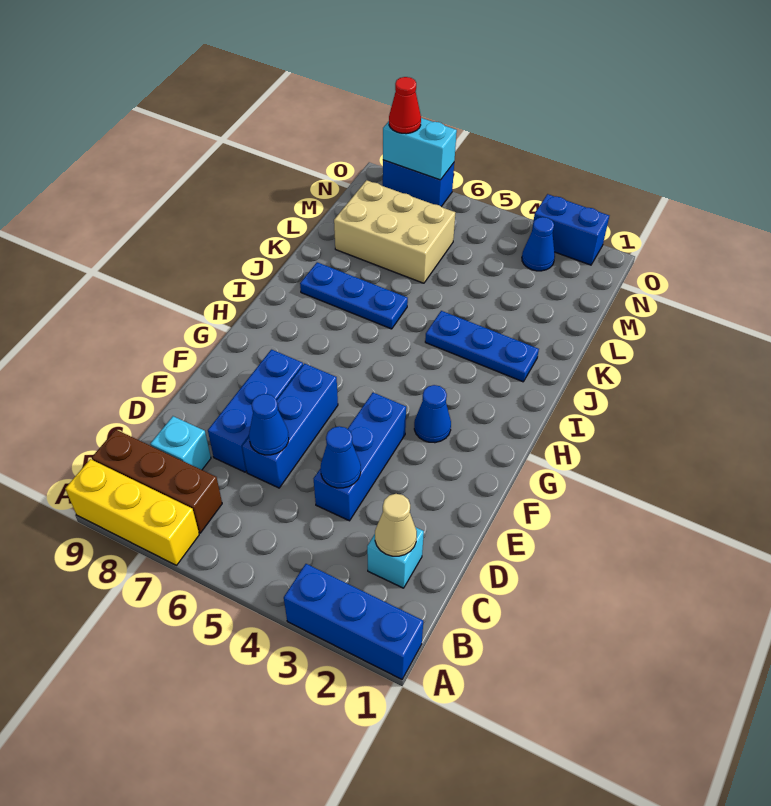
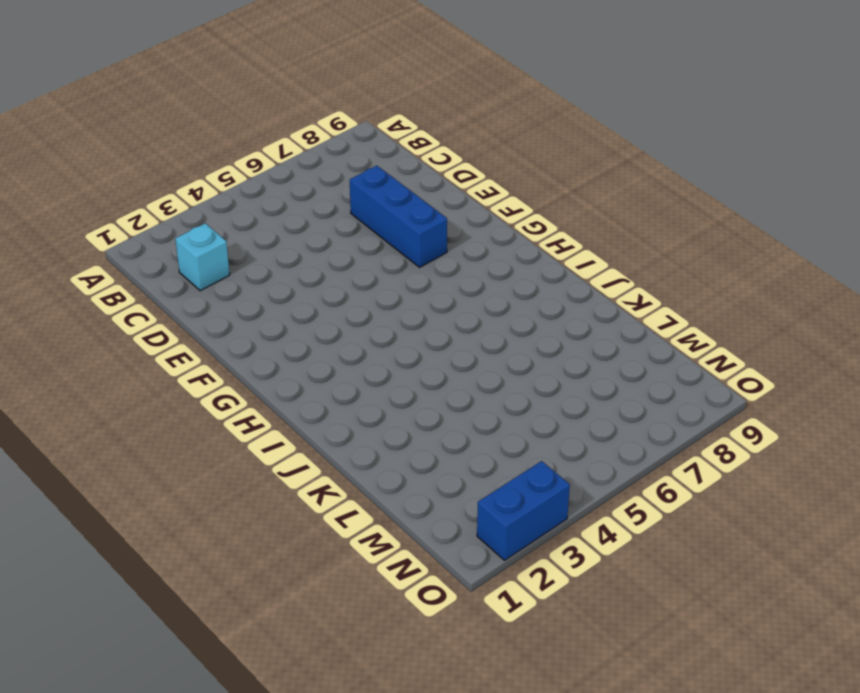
none -> blue brick A1:A3 level 1
none -> yellow brick A7:A9 level 1
none -> brown brick B7:B9 level 1

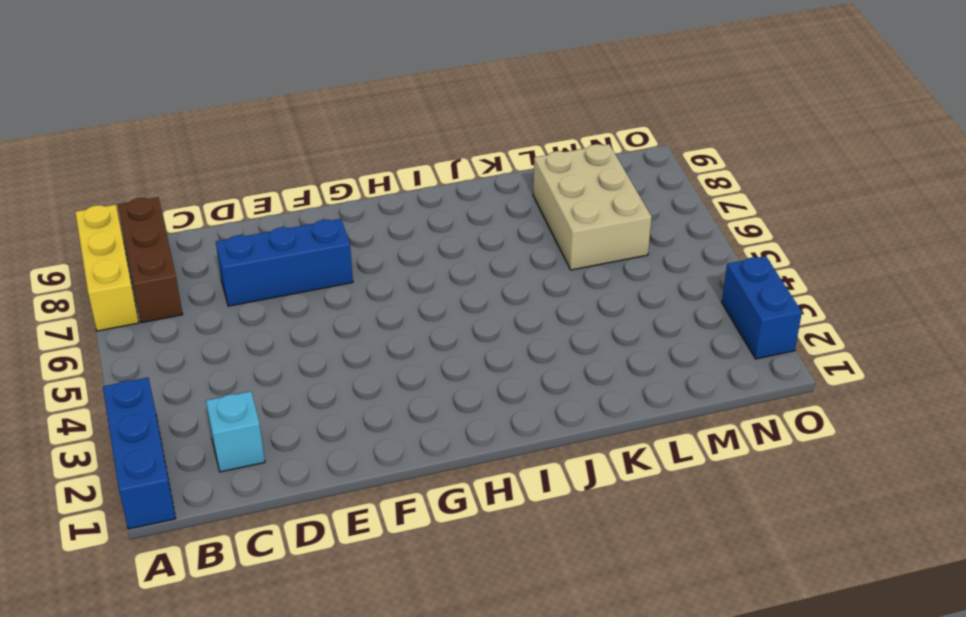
none -> cyan brick C8 level 1
none -> blue brick D4:F4 level 1
none -> blue brick D6:F6 level 1

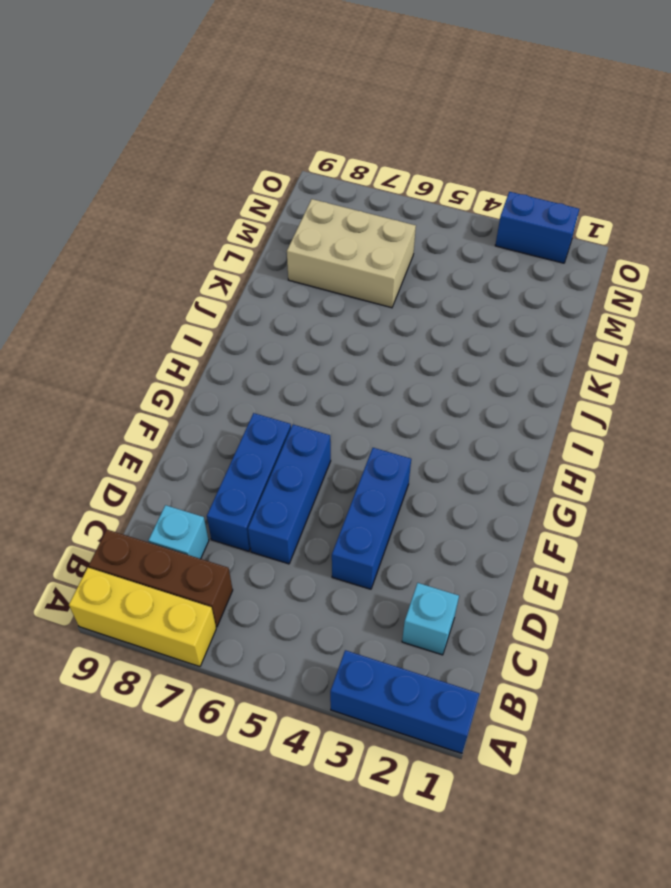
none -> blue cone G3 level 1
none -> blue plate J2:J4 level 1
none -> blue plate J6:J8 level 1

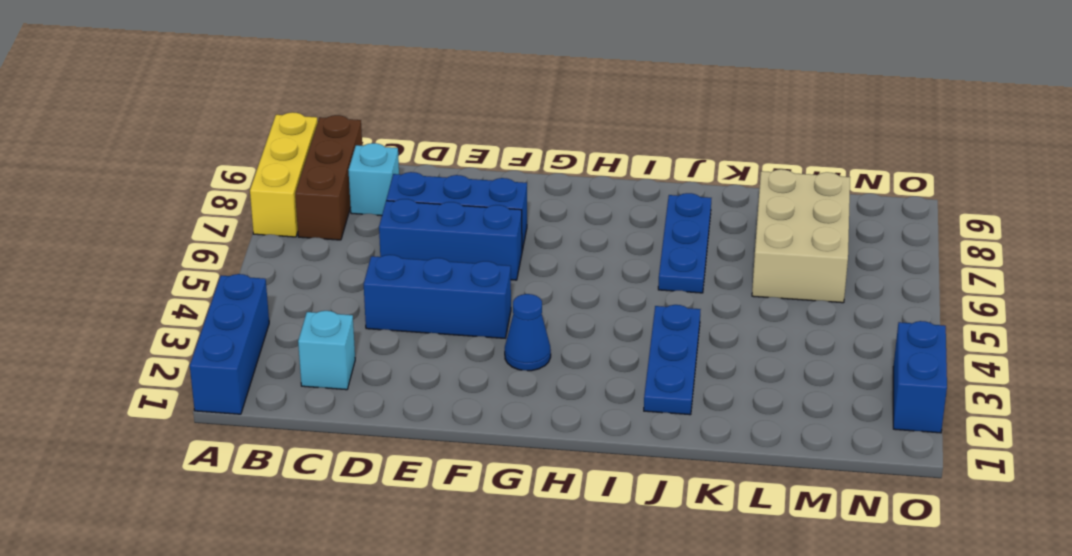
none -> blue cone N3 level 1
none -> blue brick O7:O8 level 1
none -> tan cone C2 level 2

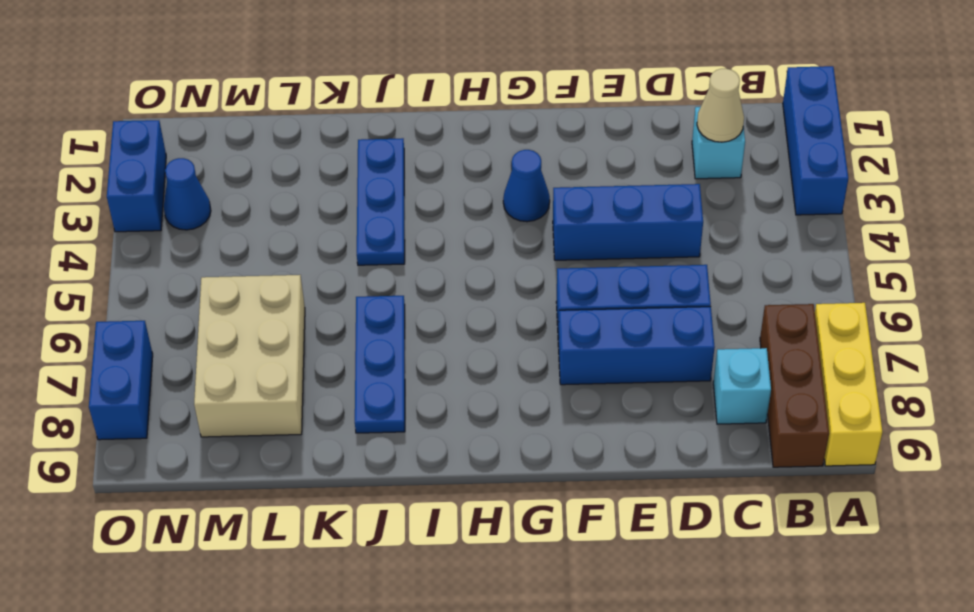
none -> blue cone D4 level 2
none -> blue cone D6 level 2
none -> cyan brick O7:O8 level 2

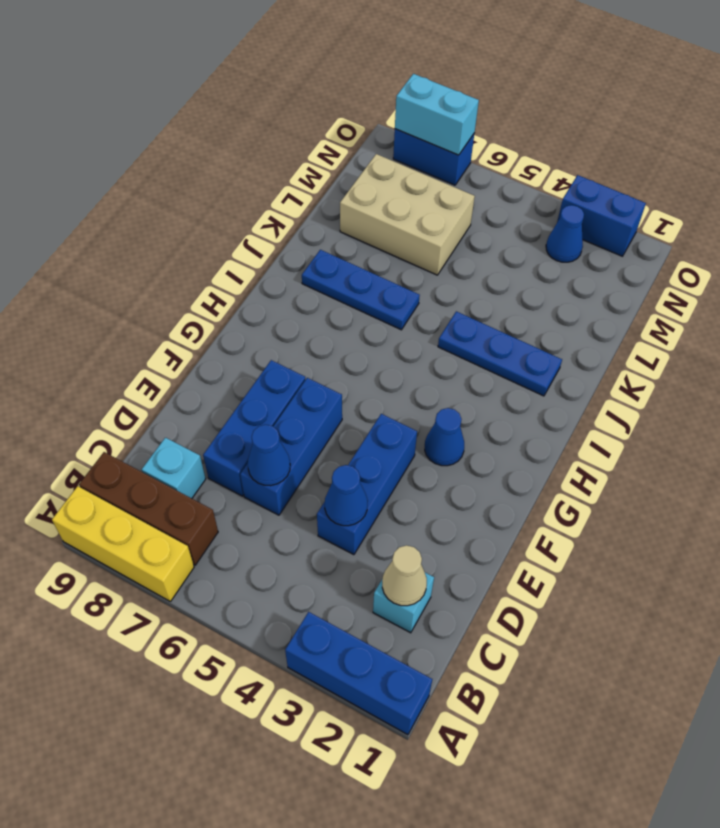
none -> red cone O8 level 3

